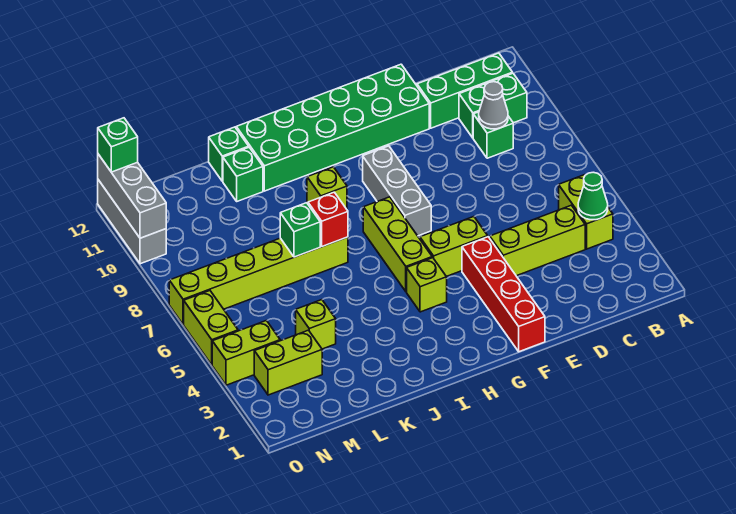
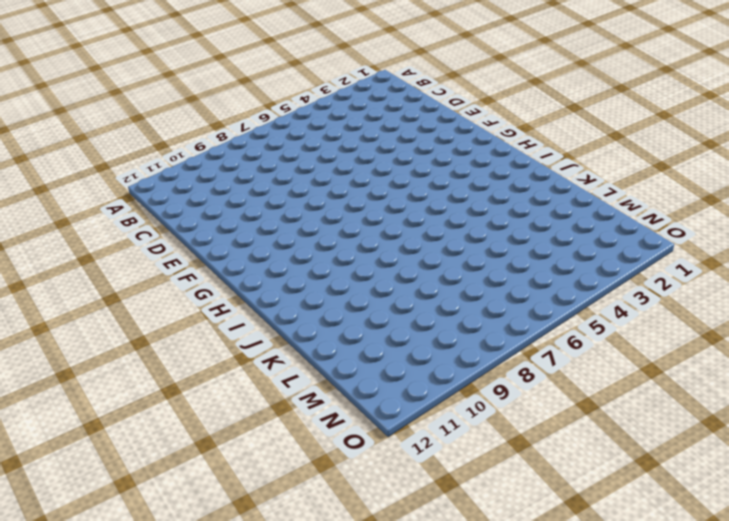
none -> lime brick B4:B5 level 1
none -> green brick B10:C10 level 1
none -> green brick B11:D11 level 1

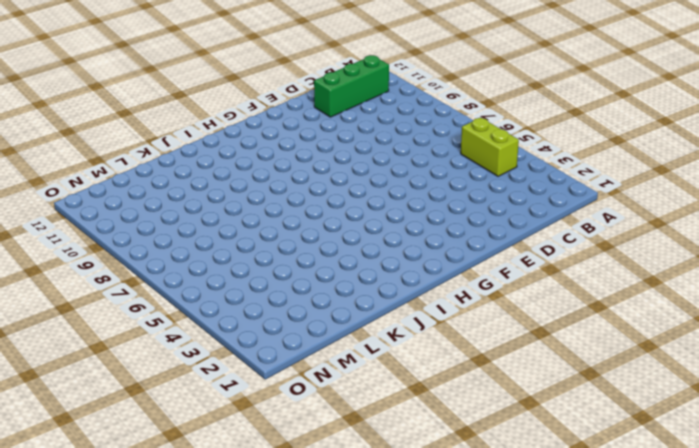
none -> green brick B10:C10 level 1
none -> lime brick C4:E4 level 1
none -> green brick C9 level 1

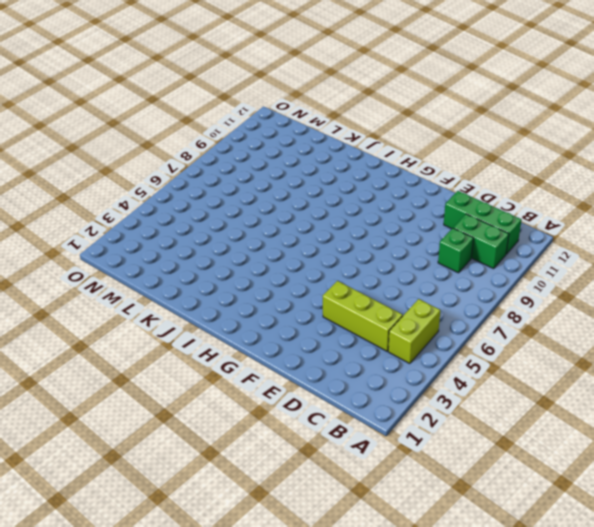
none -> green brick E11:J12 level 1
none -> red brick F1:F4 level 1
none -> lime brick F5:G5 level 1

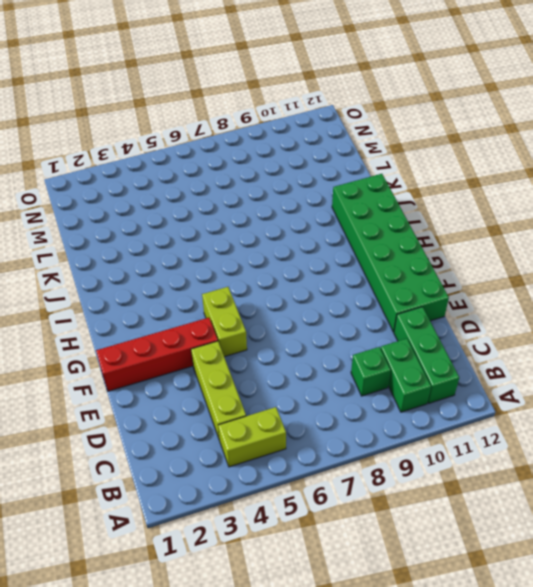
none -> grey brick G7:G9 level 1
none -> lime brick H4 level 1
none -> lime brick H5:H7 level 1

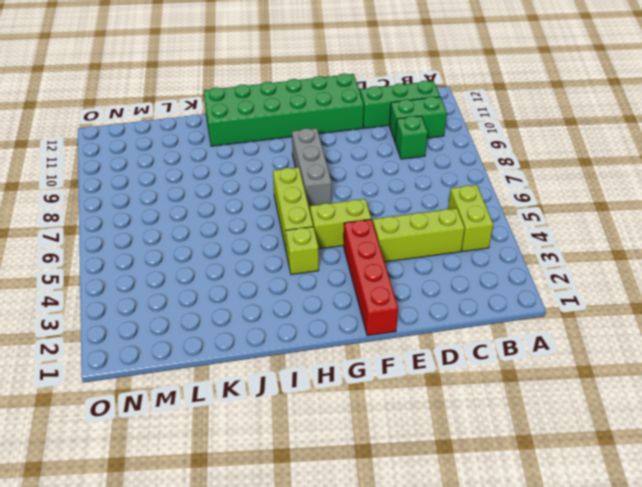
none -> lime brick I9 level 1
none -> lime brick J7:O7 level 1
none -> green brick K11 level 1

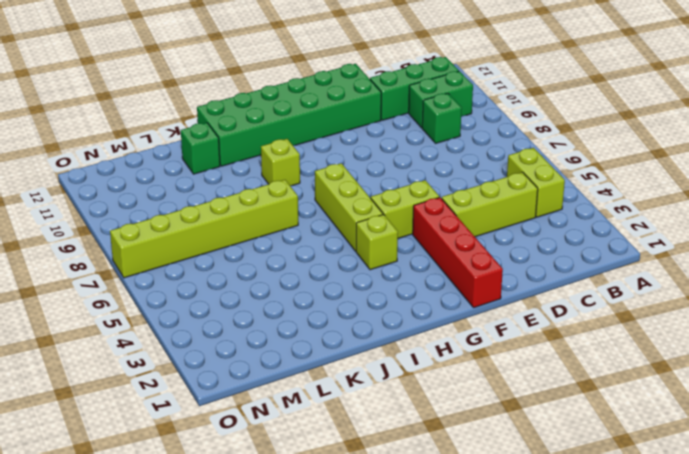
none -> grey brick G7:G9 level 1
none -> green brick K12 level 1
none -> lime brick L4 level 1

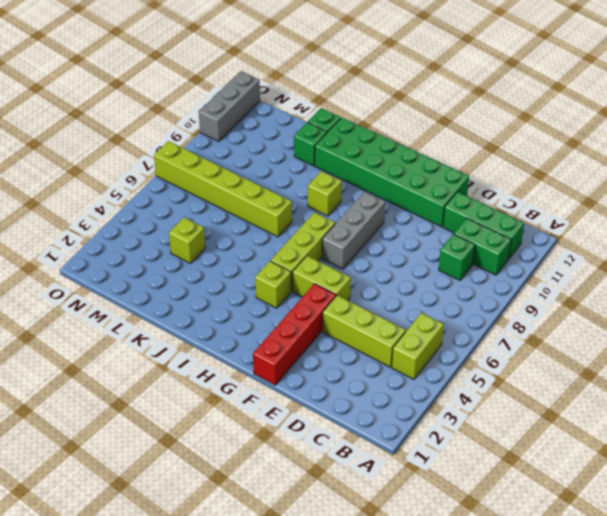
none -> lime brick M3:N3 level 1
none -> lime brick N4:O4 level 1
none -> lime brick O5:O6 level 1

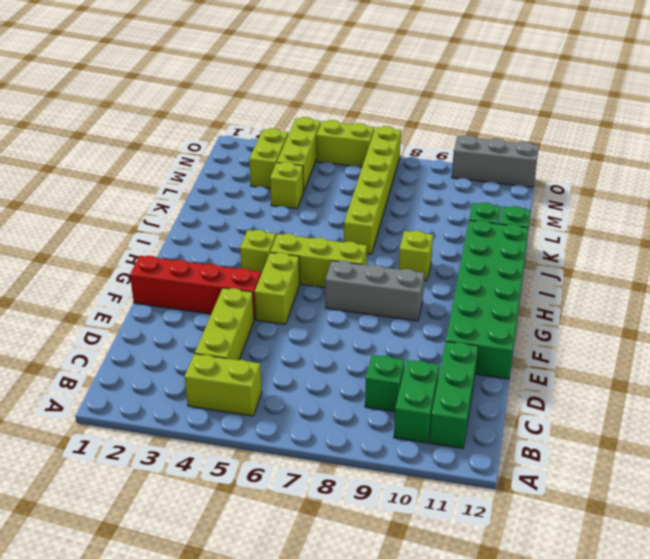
lime brick M4:O4 level 1 -> lime brick N4:O4 level 1
none -> green cone B4 level 2
none -> grey cone C9 level 2
none -> red brick J7 level 2

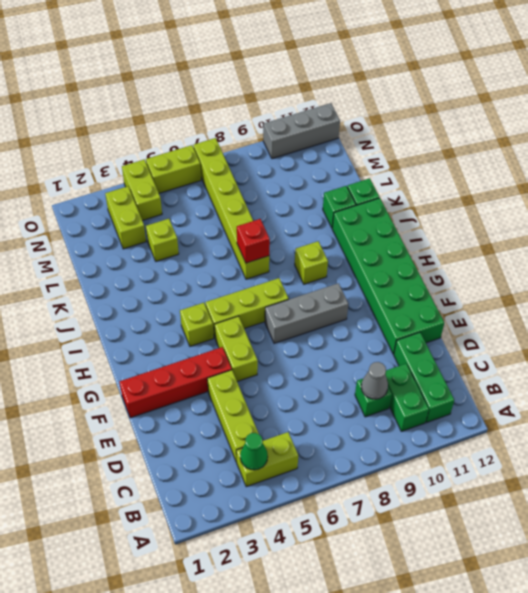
none -> green brick K7 level 2
none -> grey brick O10:O12 level 2
none -> green brick O12 level 3

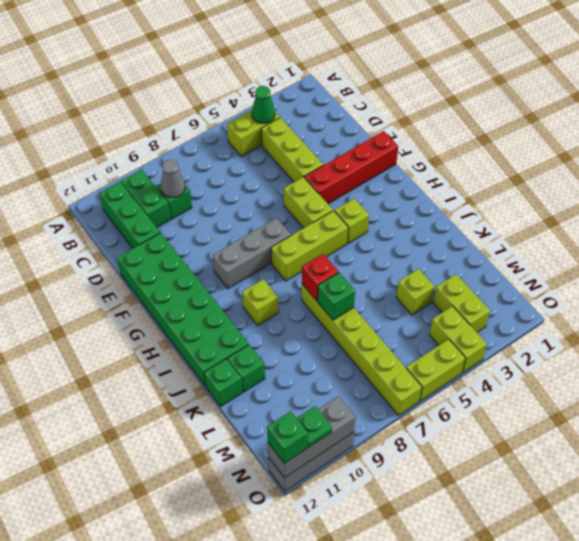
green plate O11 level 3 -> none

